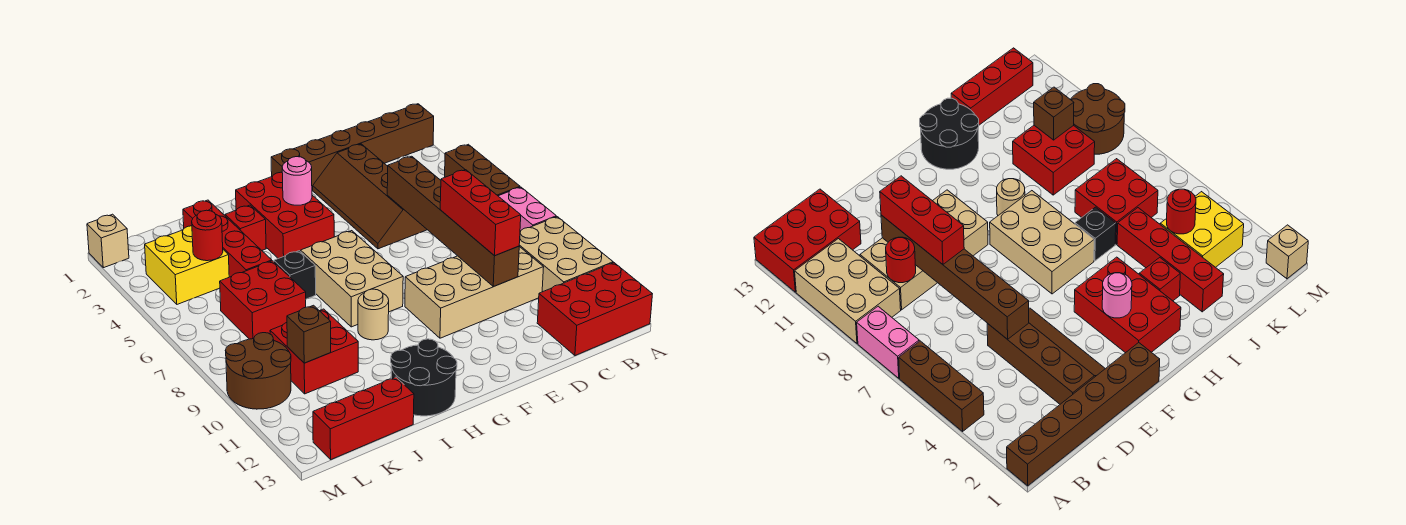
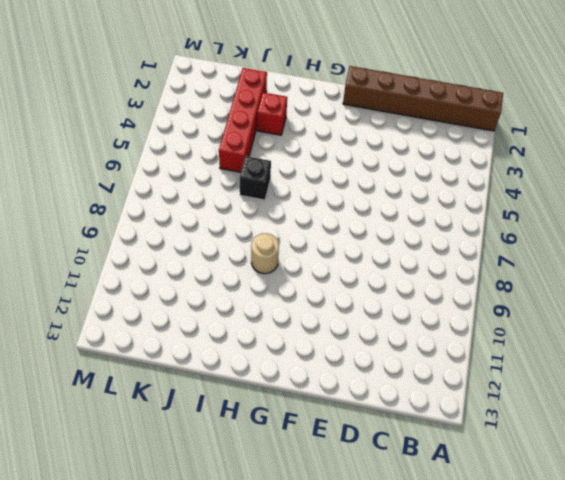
none -> brown brick A4:A6 level 1
none -> pink brick A7:A8 level 1
none -> tan brick A9:B11 level 1

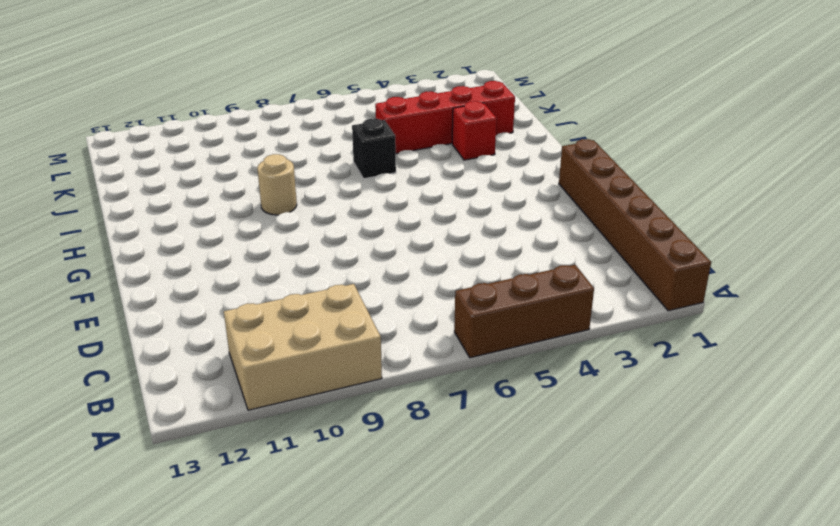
none -> pink brick A7:A8 level 1
none -> red brick A12:C13 level 1
none -> tan brick C9:F10 level 1

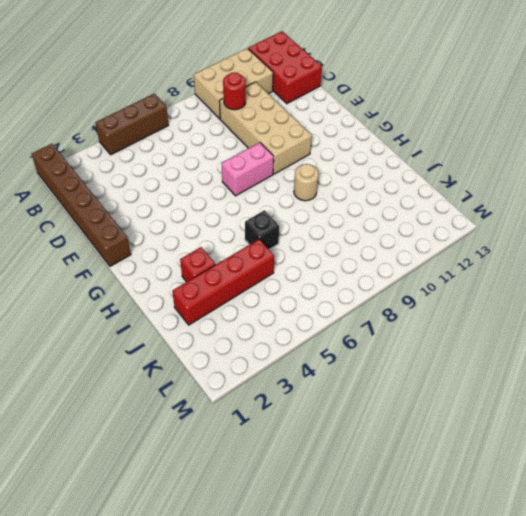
pink brick F7:F8 level 1 -> pink brick A7:A8 level 1
none -> brown slope D2:E5 level 1 top D
none -> red brick G2:H4 level 1
none -> tan brick G6:H8 level 1

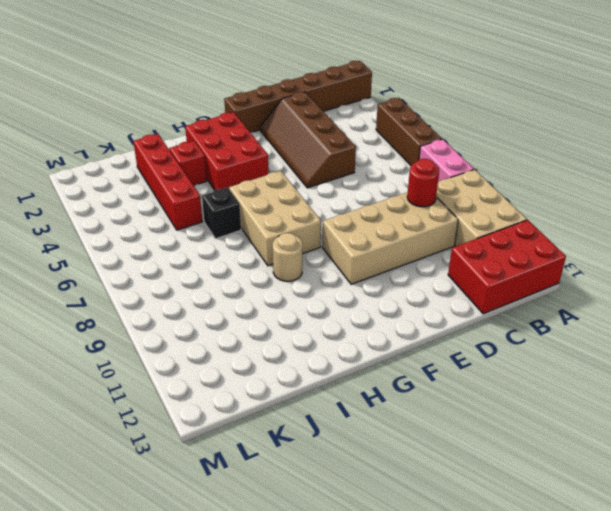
none -> black round brick H12:I13 level 1
none -> red brick J6:K7 level 1
none -> red brick J9:K10 level 1

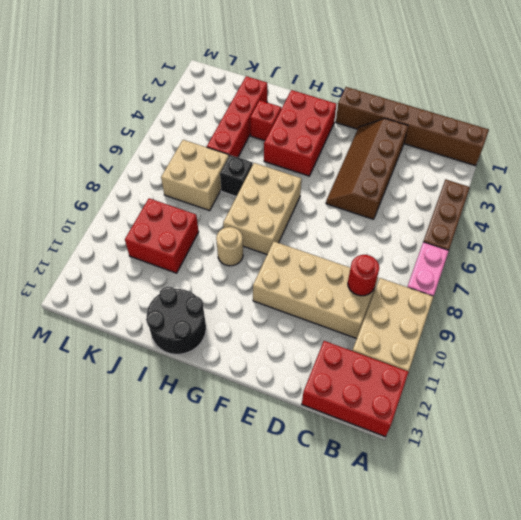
tan brick J6:K7 level 1 -> red brick J6:K7 level 1
none -> red brick J13:L13 level 1
none -> yellow brick K3:L4 level 1
none -> brown round brick L9:M10 level 1

